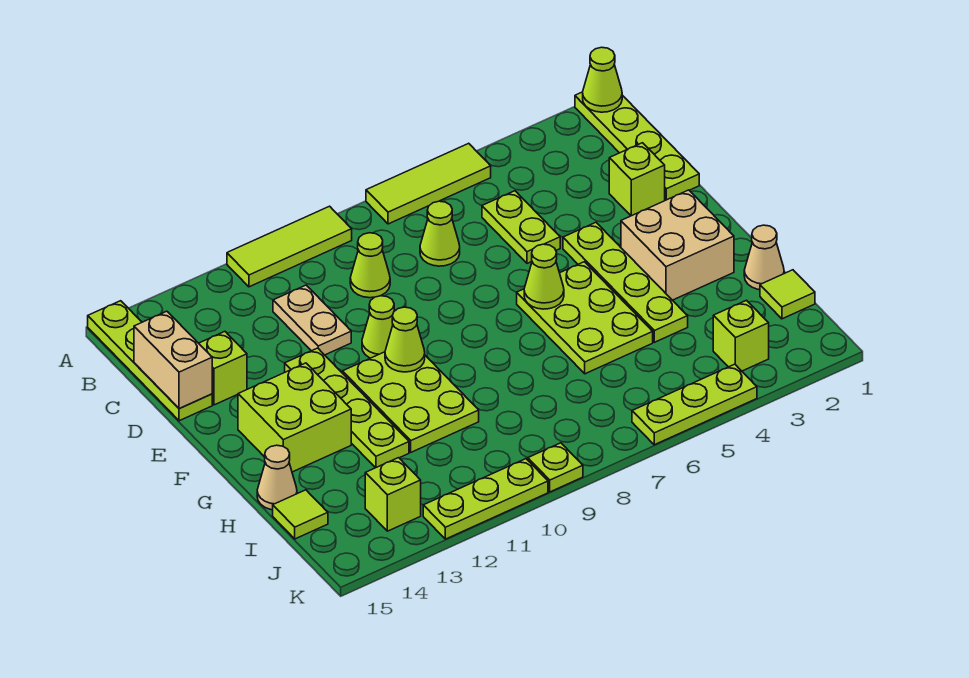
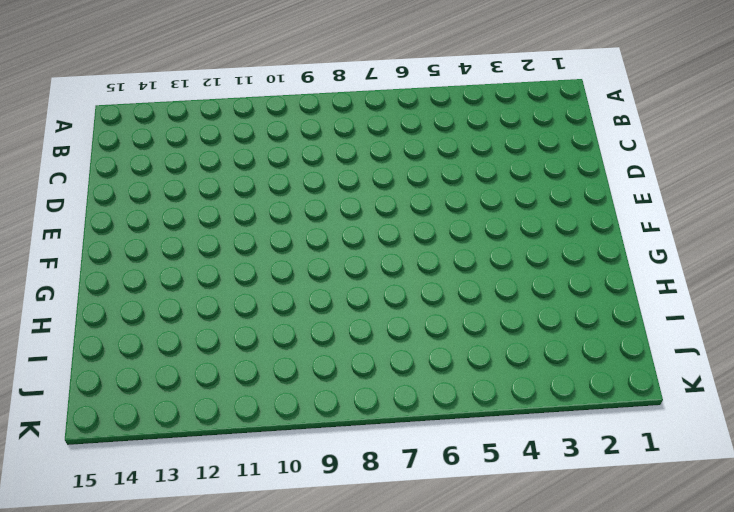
none -> lime plate A1:D1 level 1
none -> lime tile A5:A7 level 1
none -> lime tile A9:A11 level 1
none -> lime plate A15:D15 level 1

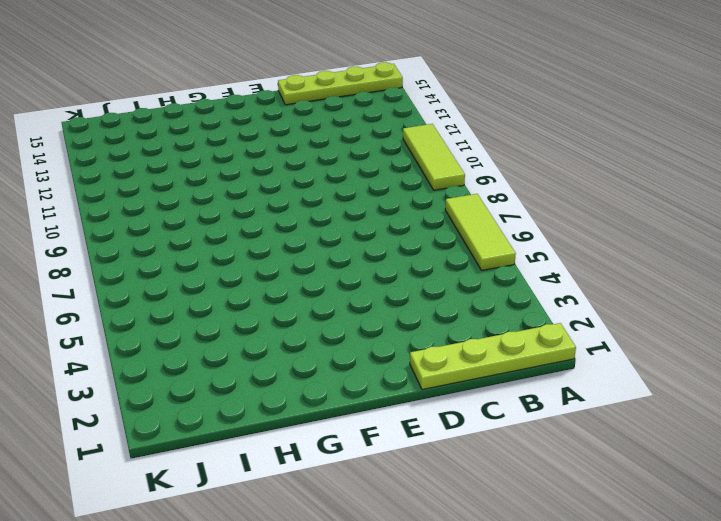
none -> lime plate C5:D5 level 1
none -> lime cone C7 level 1
none -> lime cone C9 level 1
none -> tan plate C11:D11 level 1

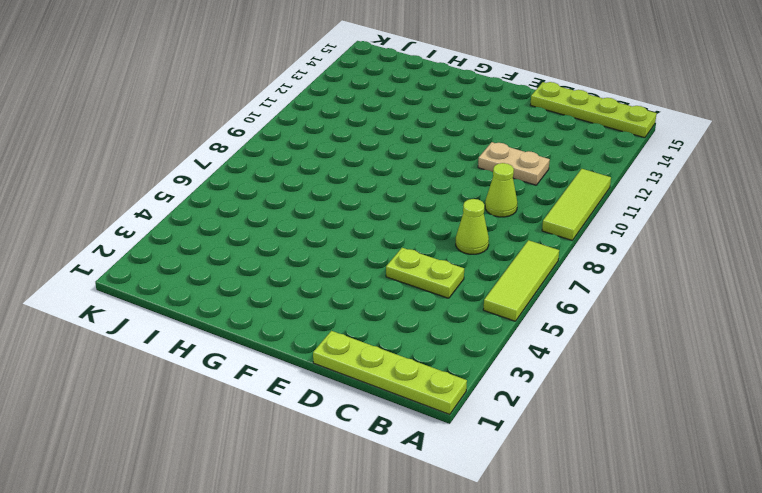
none -> lime brick D2 level 1
none -> lime brick D14 level 1
none -> lime plate E4:H4 level 1
none -> lime cone E10 level 1

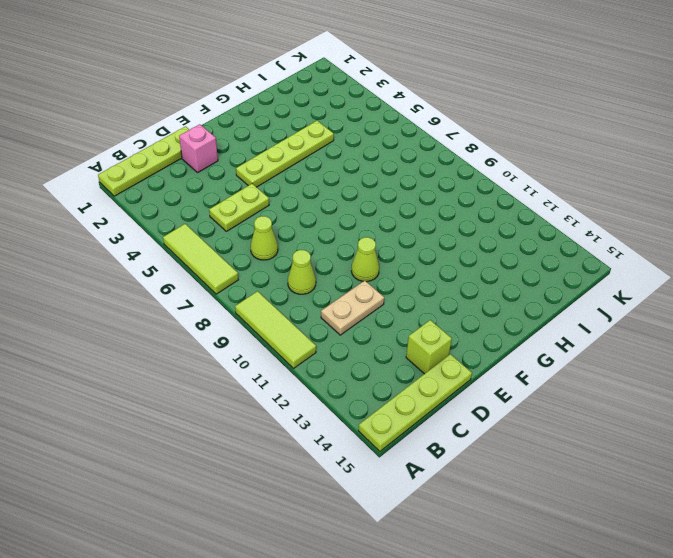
pink brick D2 level 1 -> lime brick D2 level 1
none -> lime plate E12:H12 level 1
none -> tan brick F2:G3 level 1
none -> lime plate F5:H6 level 1
none -> lime plate F10:H11 level 1

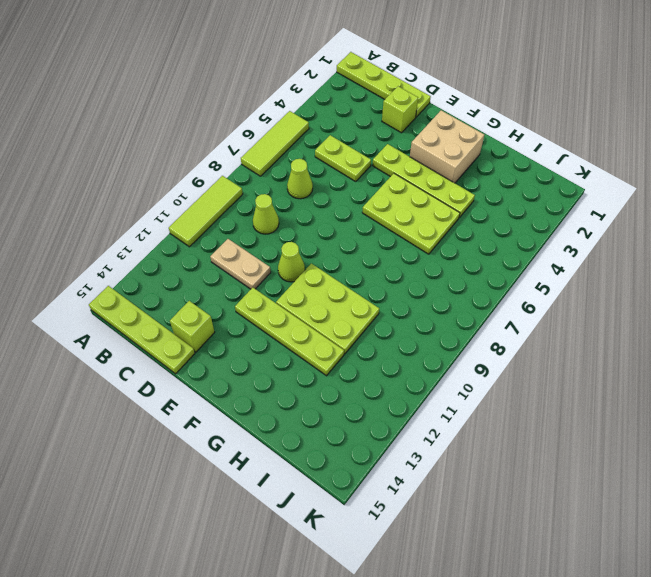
none -> lime brick F13:G14 level 1
none -> tan cone H1 level 1
none -> tan cone H15 level 1
none -> lime tile I1 level 1

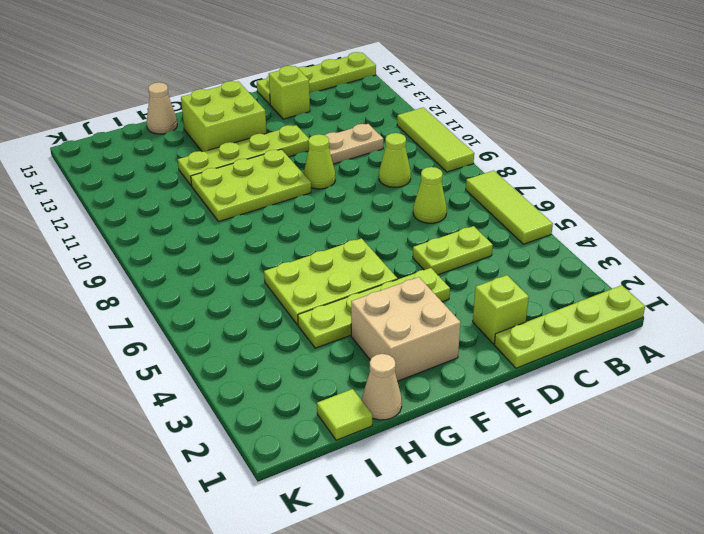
none -> lime tile I15 level 1
none -> lime brick J3 level 1
none -> lime brick J13 level 1
none -> lime plate K4:K6 level 1

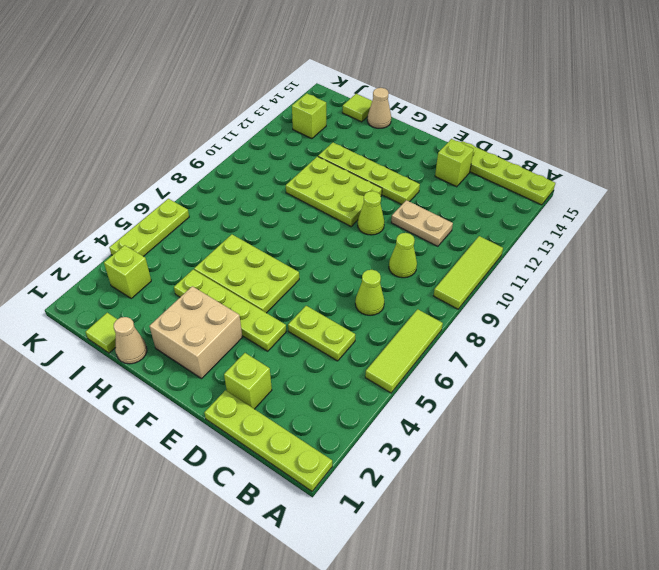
none -> lime brick F13:G14 level 1
none -> lime plate K9 level 1
none -> lime plate K10:K12 level 1
none -> lime cone A1 level 2

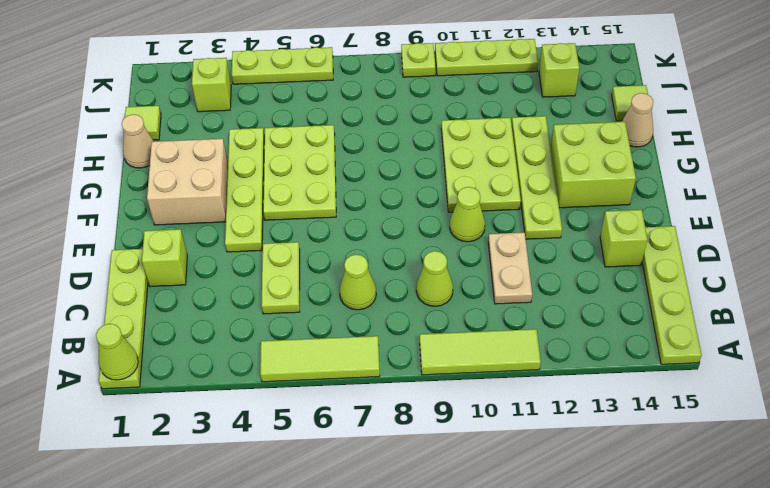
none -> tan brick C15:D15 level 2
none -> lime cone F6 level 2
none -> lime cone F10 level 2

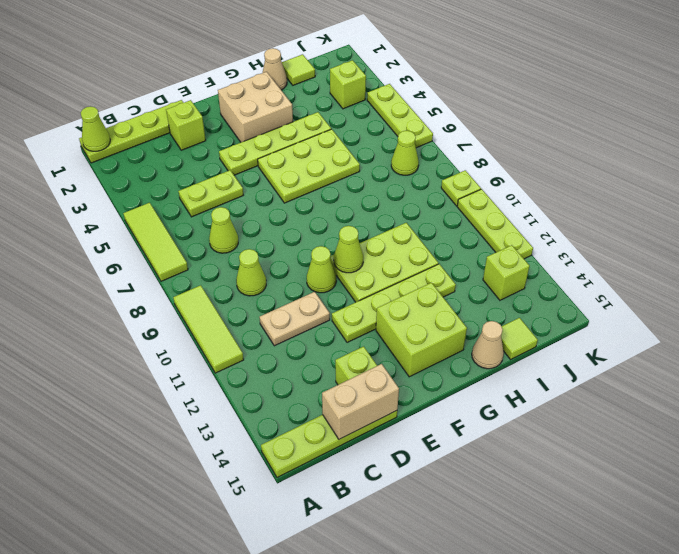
lime cone J7 level 1 -> lime cone F6 level 2

